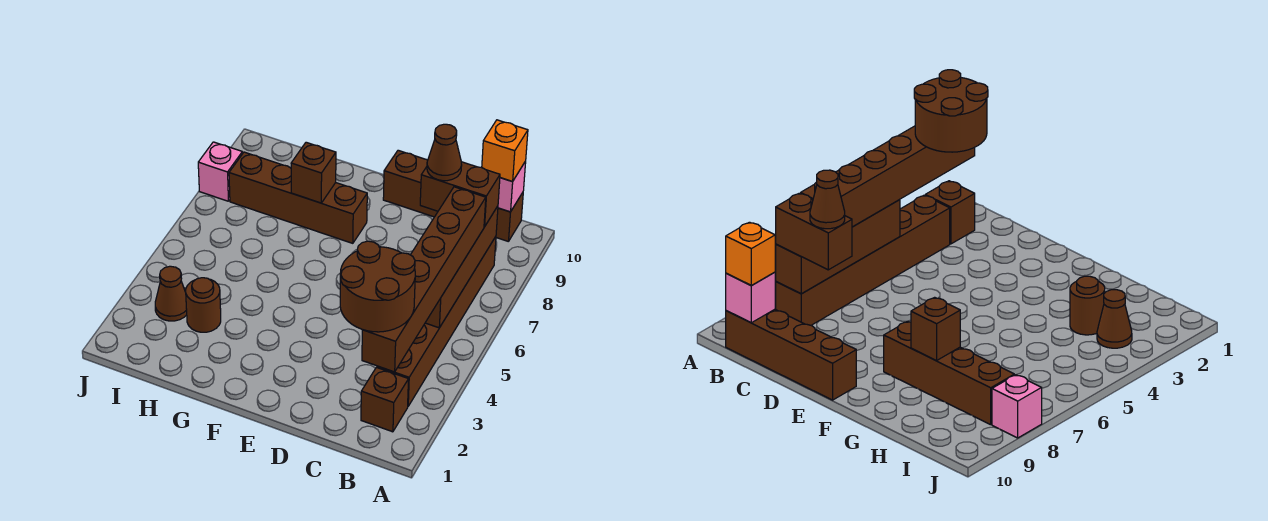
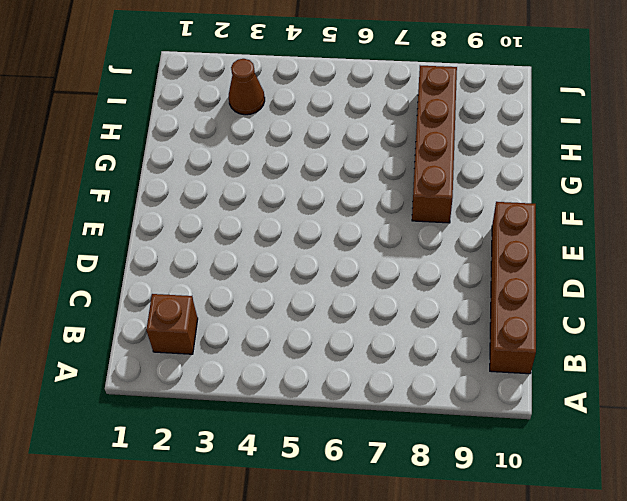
none -> brown brick B3:B8 level 1
none -> brown round brick H3 level 1
none -> pink brick J8 level 1

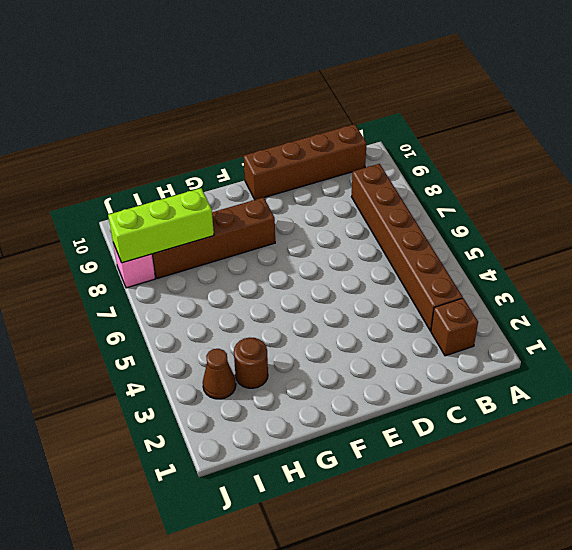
lime brick H8:J8 level 2 -> none
none -> brown brick B5:B8 level 2
none -> pink brick B10 level 2
none -> brown brick G8 level 2

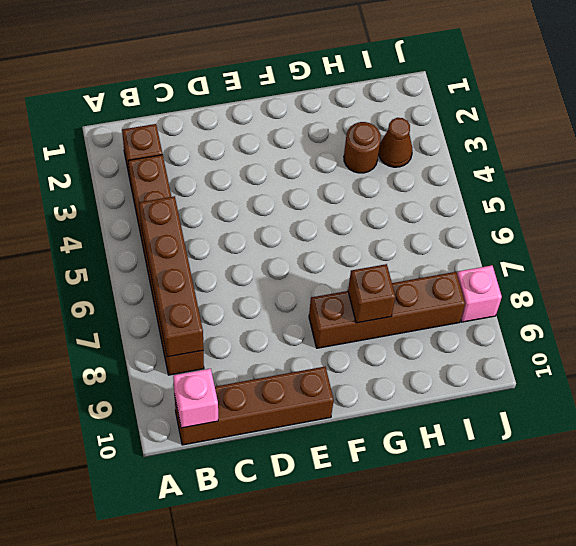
none -> brown brick B2:B7 level 3
none -> brown brick B8:C8 level 3
none -> orange brick B10 level 3

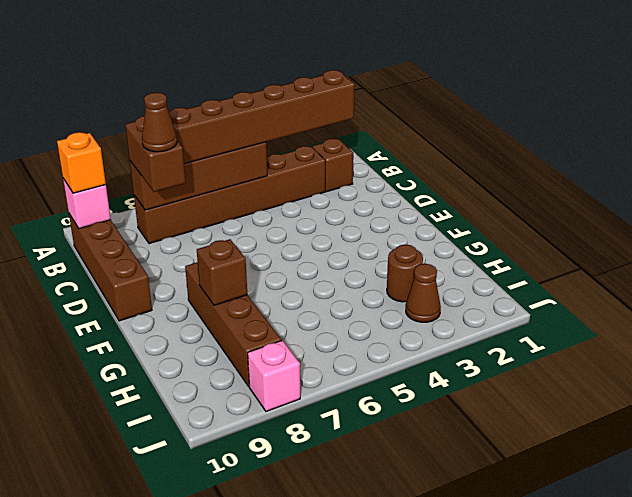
none -> brown round brick B2:C3 level 4

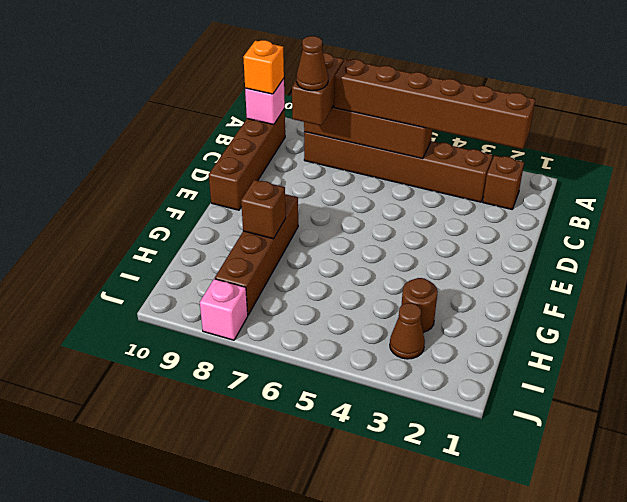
none -> brown round brick B2:C3 level 4

